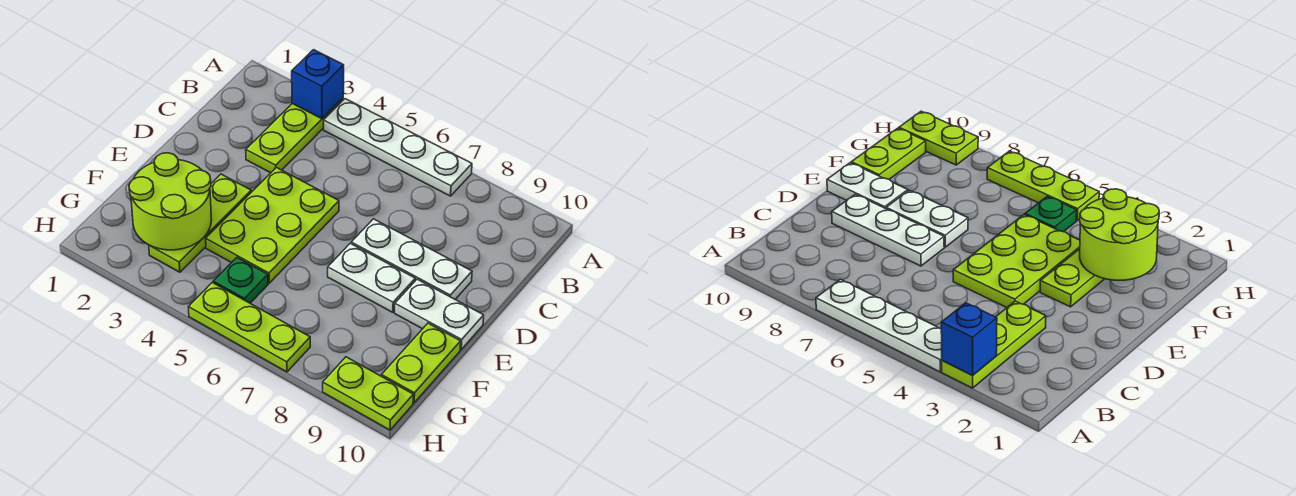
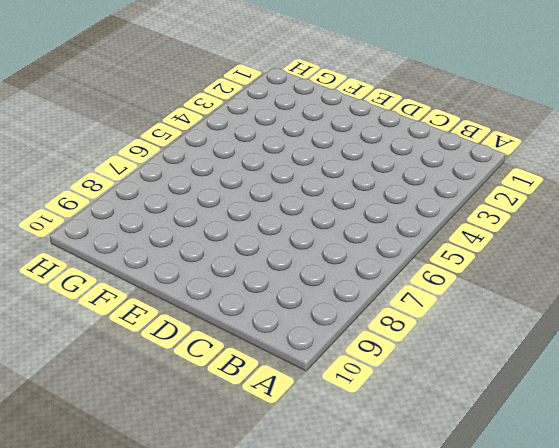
none -> lime plate A3:C3 level 1
none -> white plate A4:A7 level 1
none -> lime plate D4:F5 level 1

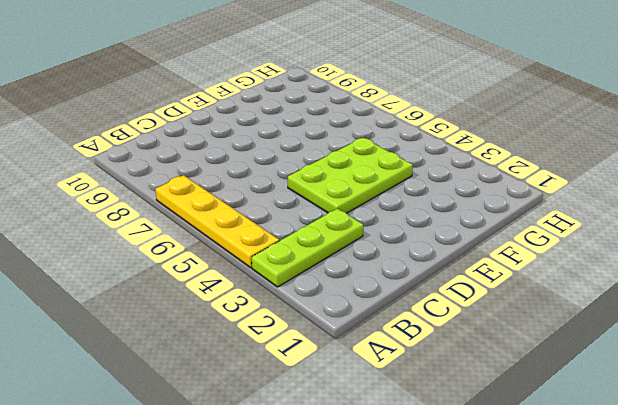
yellow plate A4:A7 level 1 -> white plate A4:A7 level 1
none -> white plate D7:D9 level 1
none -> lime plate E3:G3 level 1
none -> white plate E7:E8 level 1

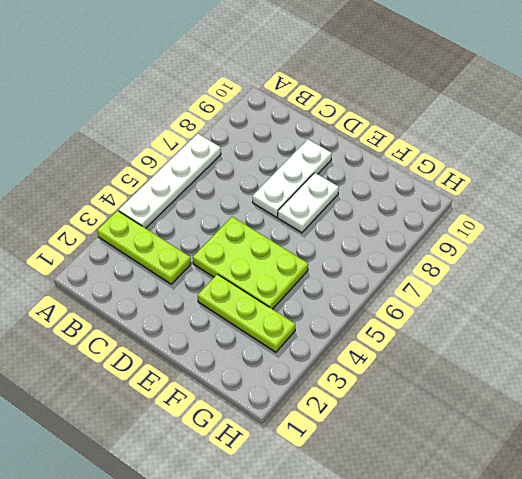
none -> white plate E9:E10 level 1
none -> lime plate F10:G10 level 1
none -> green plate G5 level 1

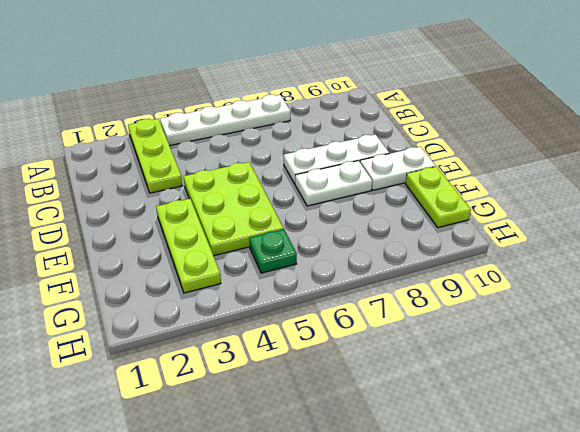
none -> lime plate H5:H7 level 1
none -> lime plate H9:H10 level 1
none -> blue brick A3 level 2

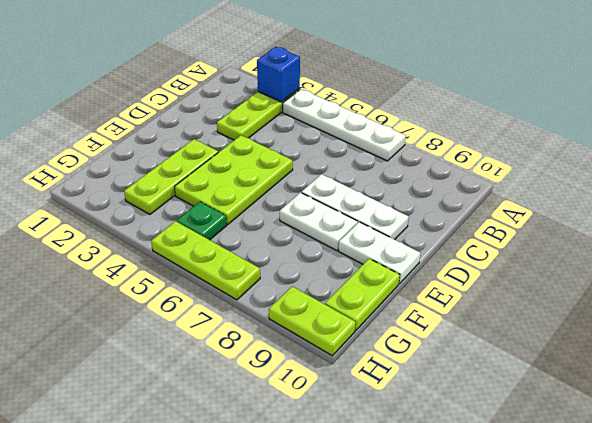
none -> lime round brick F2:G3 level 2

